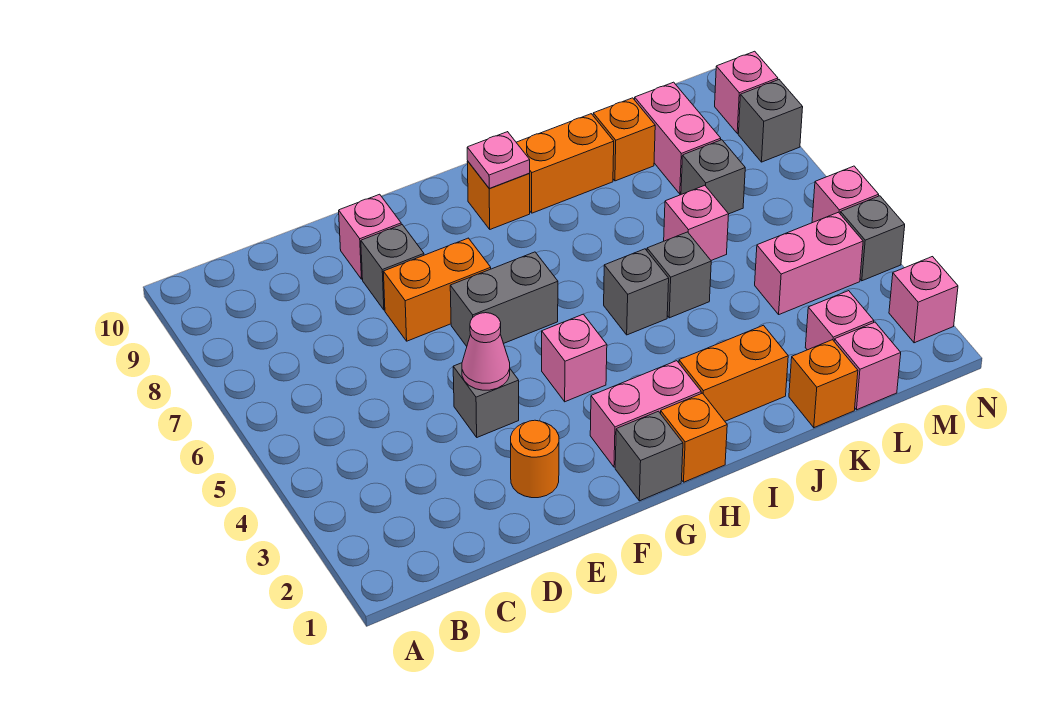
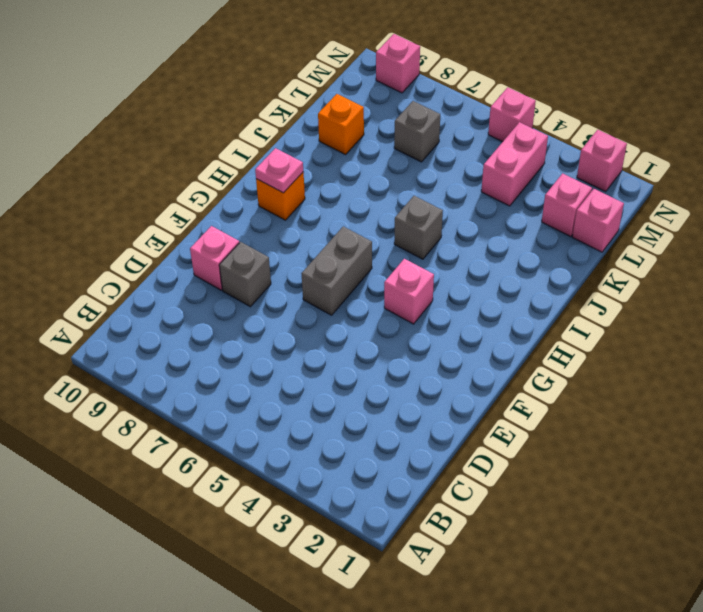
none -> orange round brick E2 level 1
none -> grey brick E4 level 1
none -> orange brick E7:F7 level 1
none -> grey brick G1 level 1

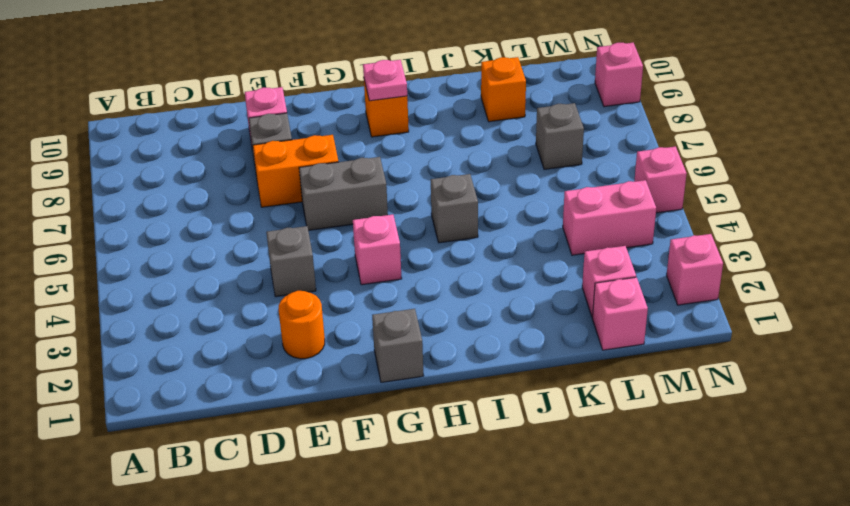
none -> pink brick G2:H2 level 1
none -> orange brick H1 level 1
none -> orange brick I2:J2 level 1
none -> orange brick I9:J9 level 1

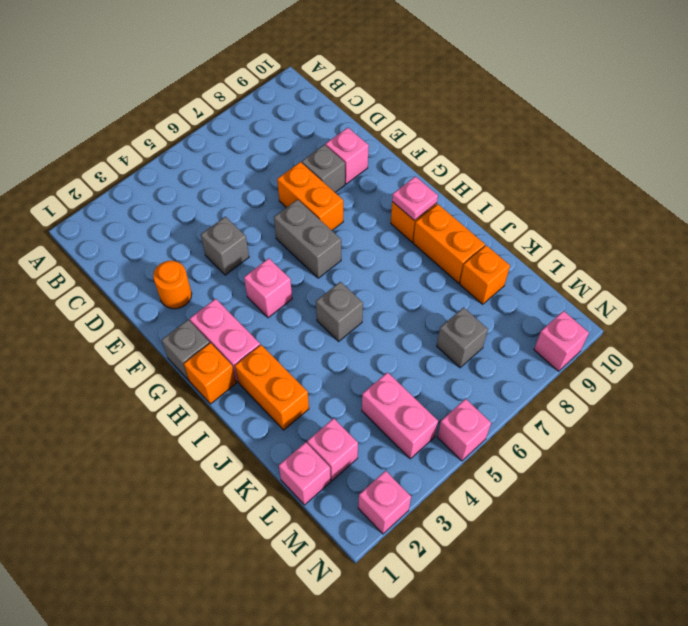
none -> grey brick J5 level 1
none -> orange brick K1 level 1
none -> pink brick K6 level 1
none -> pink brick L8:L9 level 1

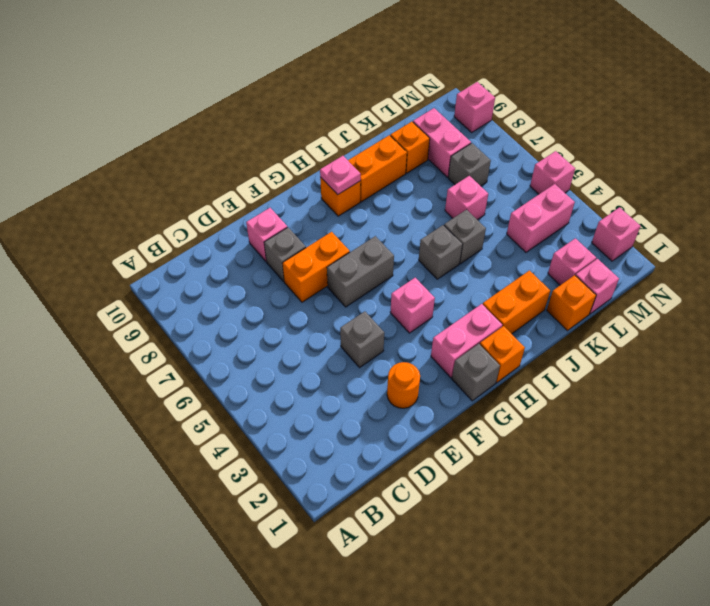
none -> grey brick N4 level 1
none -> grey brick N8 level 1
none -> pink cone E4 level 2

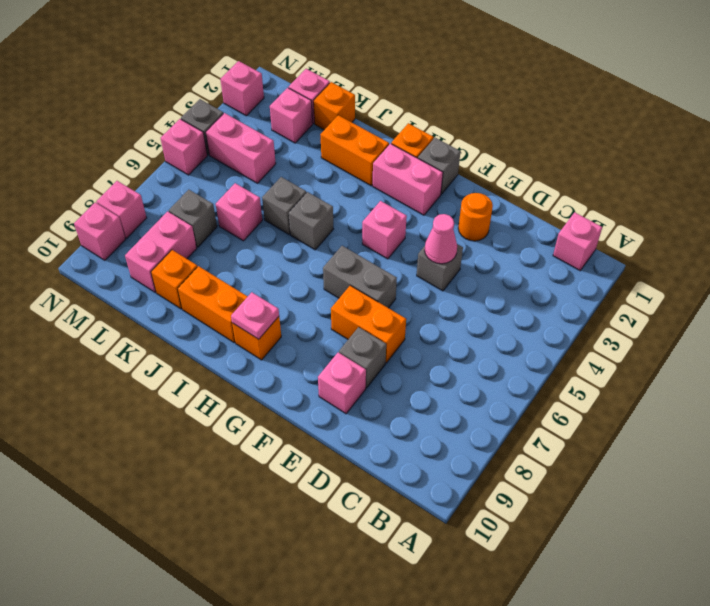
pink brick B1 level 1 -> none
pink brick N8 level 1 -> grey brick N8 level 1

